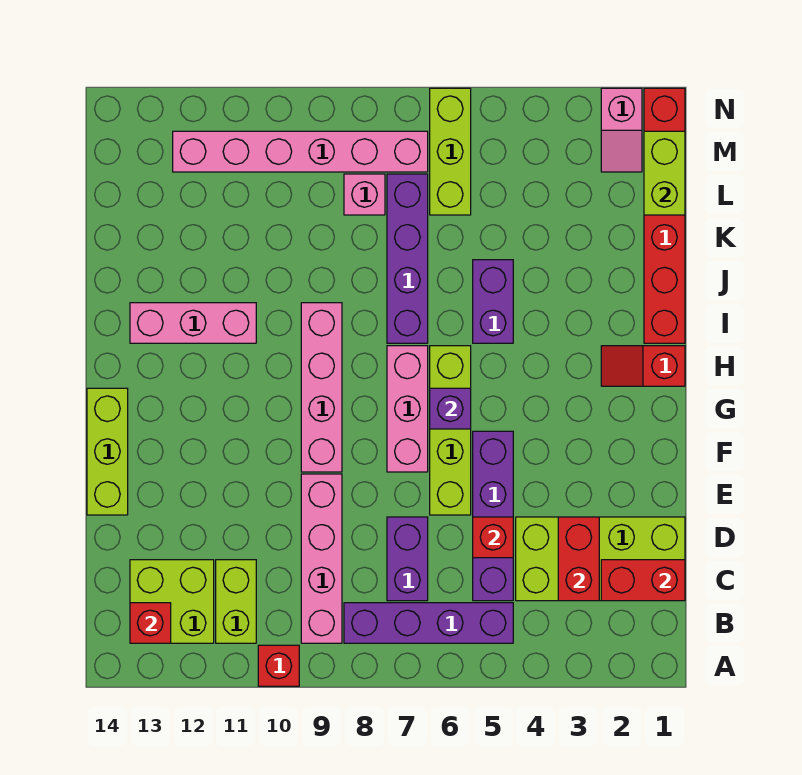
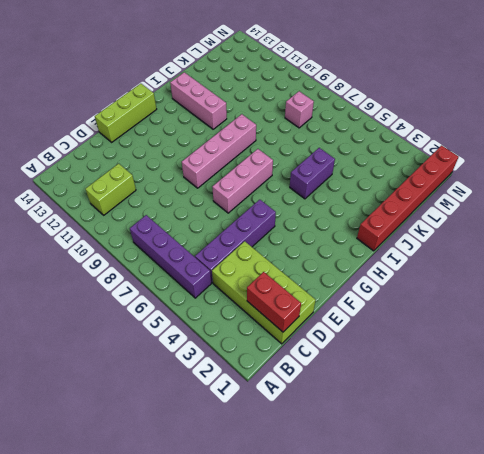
none -> red brick A10 level 1
none -> pink brick B9:E9 level 1
none -> lime brick B12:C13 level 1

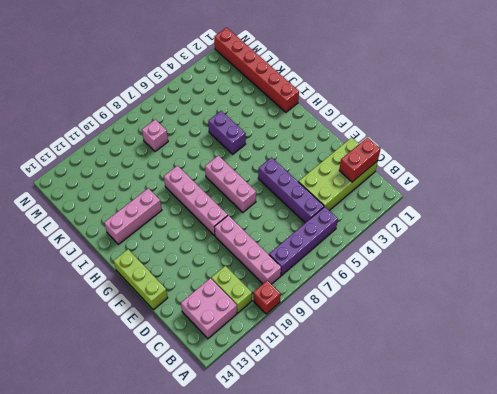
pink brick B12:C13 level 1 -> lime brick B12:C13 level 1
none -> purple brick C7:D7 level 1
none -> lime brick E6:H6 level 1
none -> red slope H1:H2 level 1 top 1

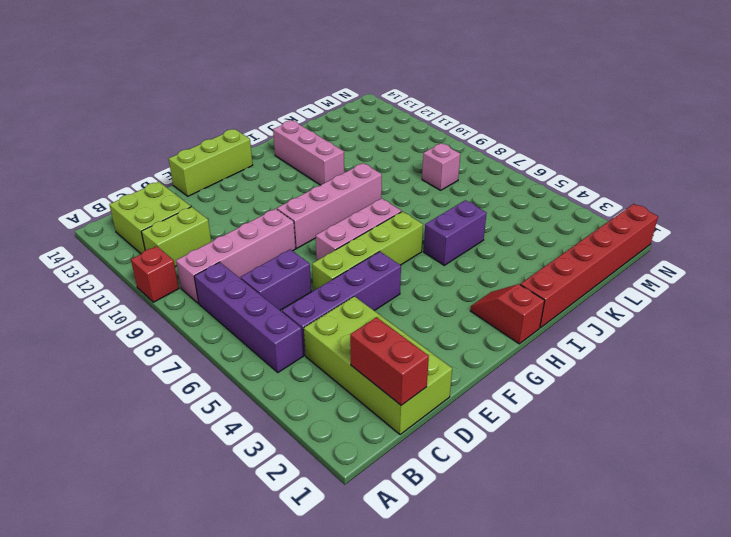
none -> purple brick I7:L7 level 1
none -> lime brick L6:N6 level 1
none -> pink slope M2:N2 level 1 top N

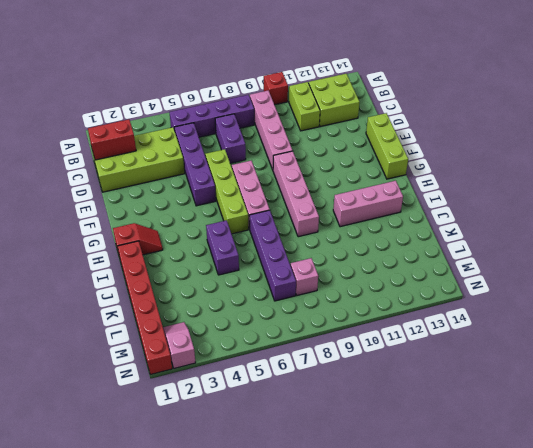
none -> lime brick L6:N6 level 1
none -> pink brick M7:M12 level 1
none -> red brick B13 level 2

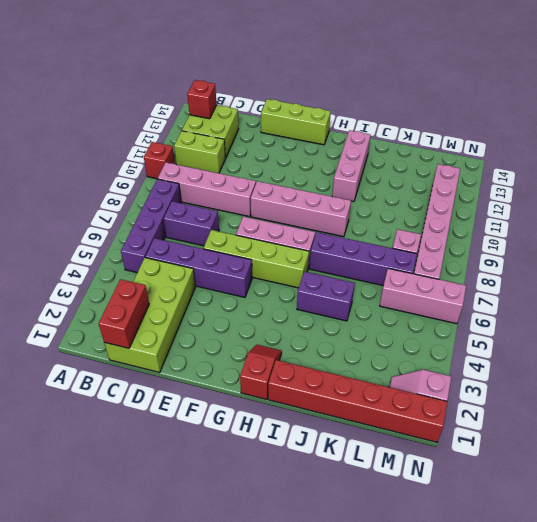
pink brick L6:N6 level 1 -> lime brick L6:N6 level 1
none -> red brick C3:D3 level 2
none -> red brick D5 level 2
none -> purple brick G6 level 2

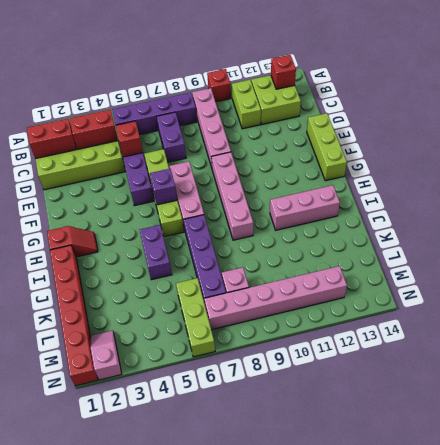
red brick C3:C4 level 2 -> red brick C3:D3 level 2
none -> lime brick L1:M1 level 2

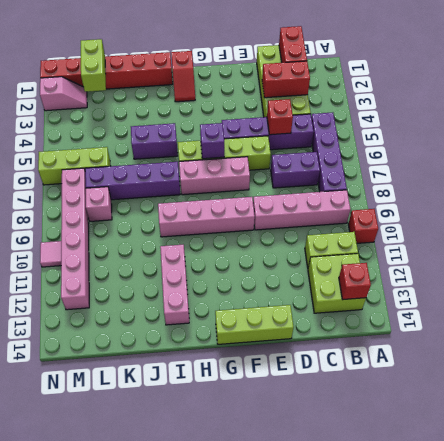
lime brick L1:L2 level 2 -> lime brick L1:M1 level 2
pink tile N10 level 1 -> none

